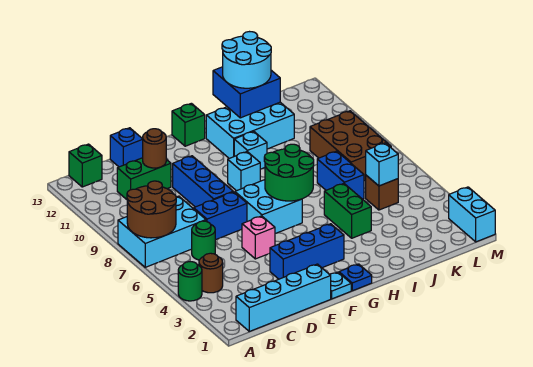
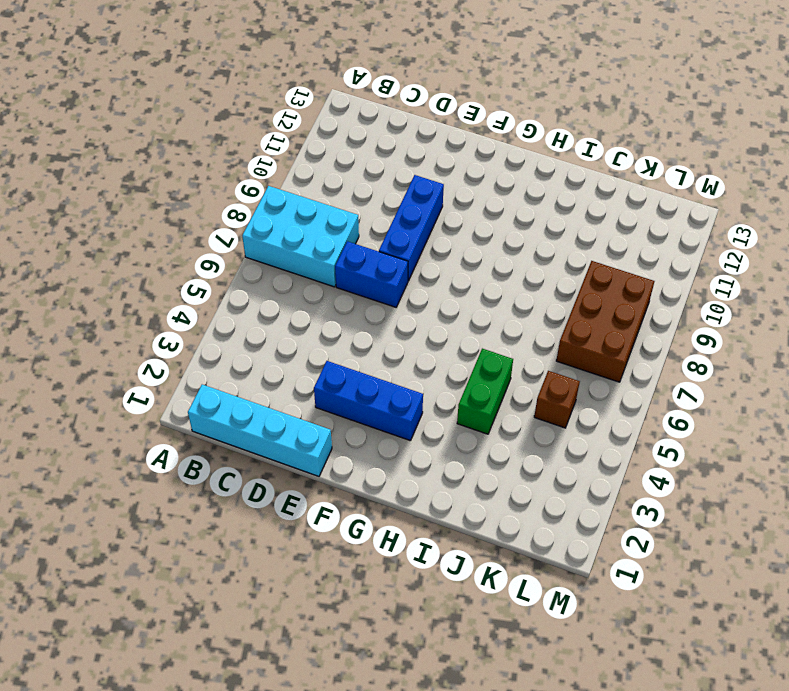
none -> green round brick A4 level 1
none -> brown round brick B4 level 1
none -> green brick B13 level 1
none -> green round brick C6 level 1

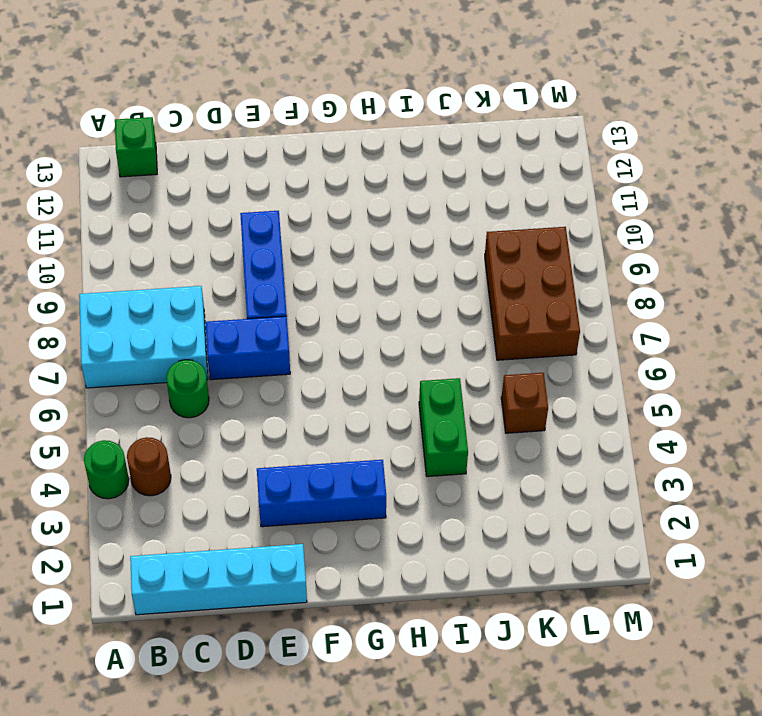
none -> green brick C11:D11 level 1
none -> blue brick D13 level 1
none -> pink brick E5 level 1
none -> cyan plate F1 level 1

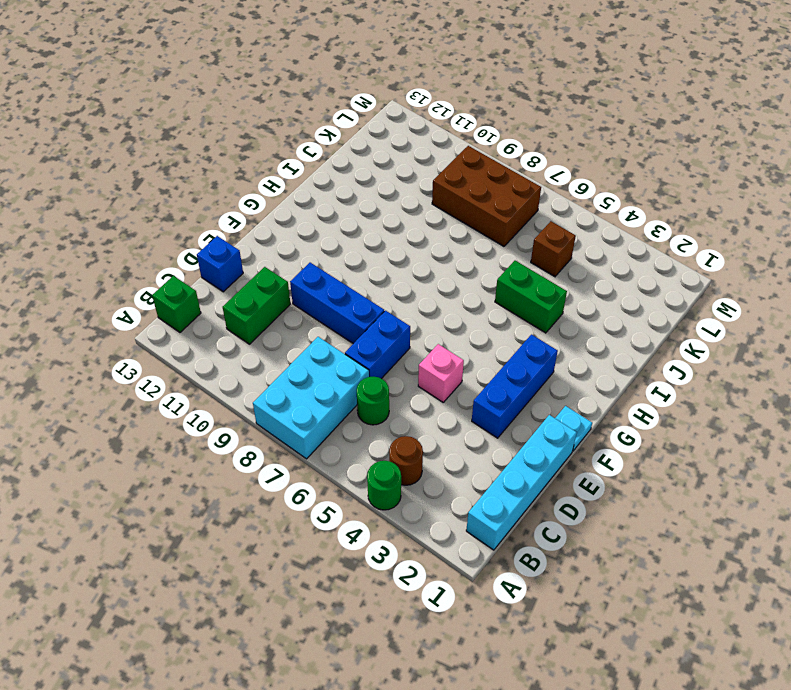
none -> cyan brick F6:G7 level 1
none -> blue plate G1 level 1
none -> cyan brick G9 level 1
none -> green brick G13 level 1

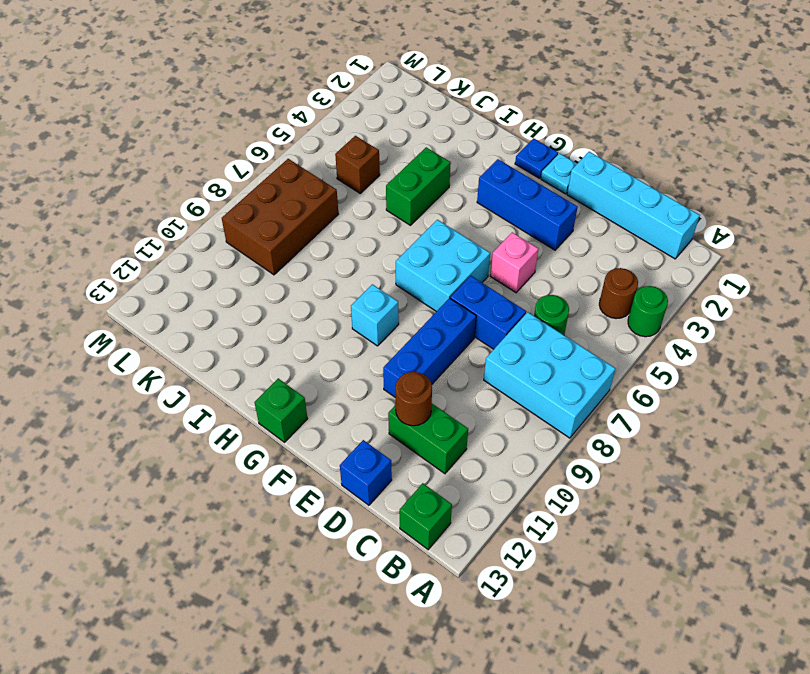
none -> cyan brick H10 level 1
none -> cyan brick H11:J12 level 1
none -> blue brick J6:J7 level 1
none -> cyan brick M1:M2 level 1

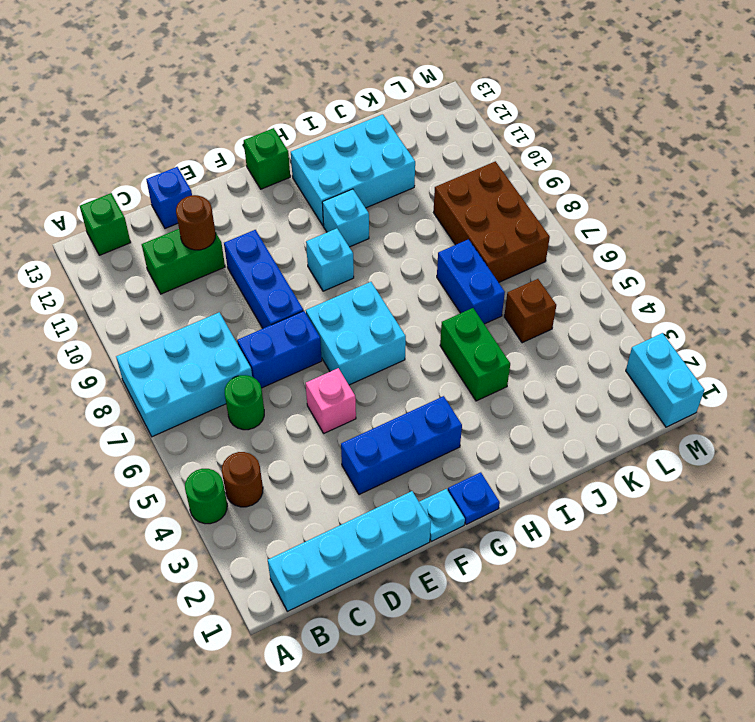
none -> brown round brick A7:B8 level 2
none -> green round brick G6:H7 level 2
none -> blue brick I12:J13 level 2
none -> cyan brick K5 level 2

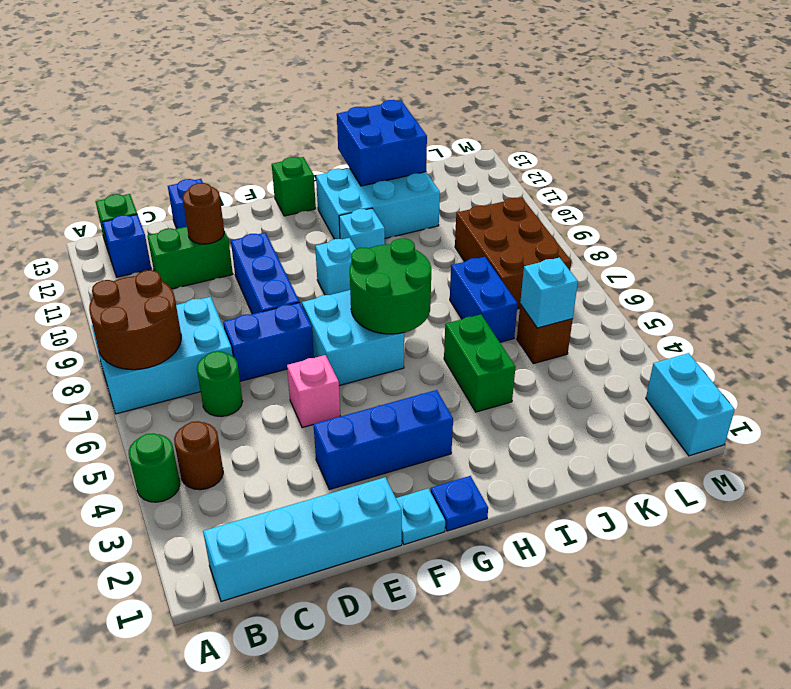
blue brick B12 level 1 -> none
none -> cyan round brick I12:J13 level 3

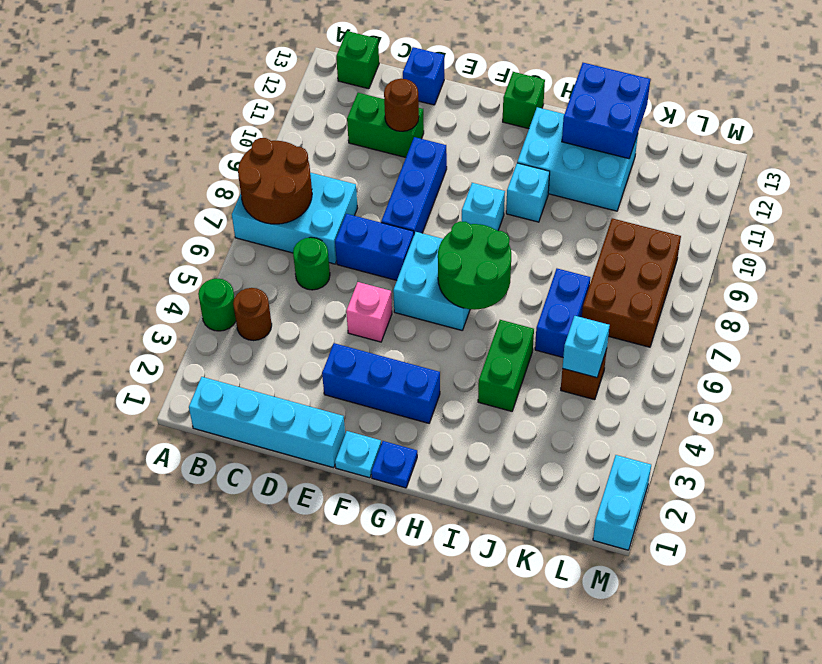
none -> cyan round brick I12:J13 level 3

